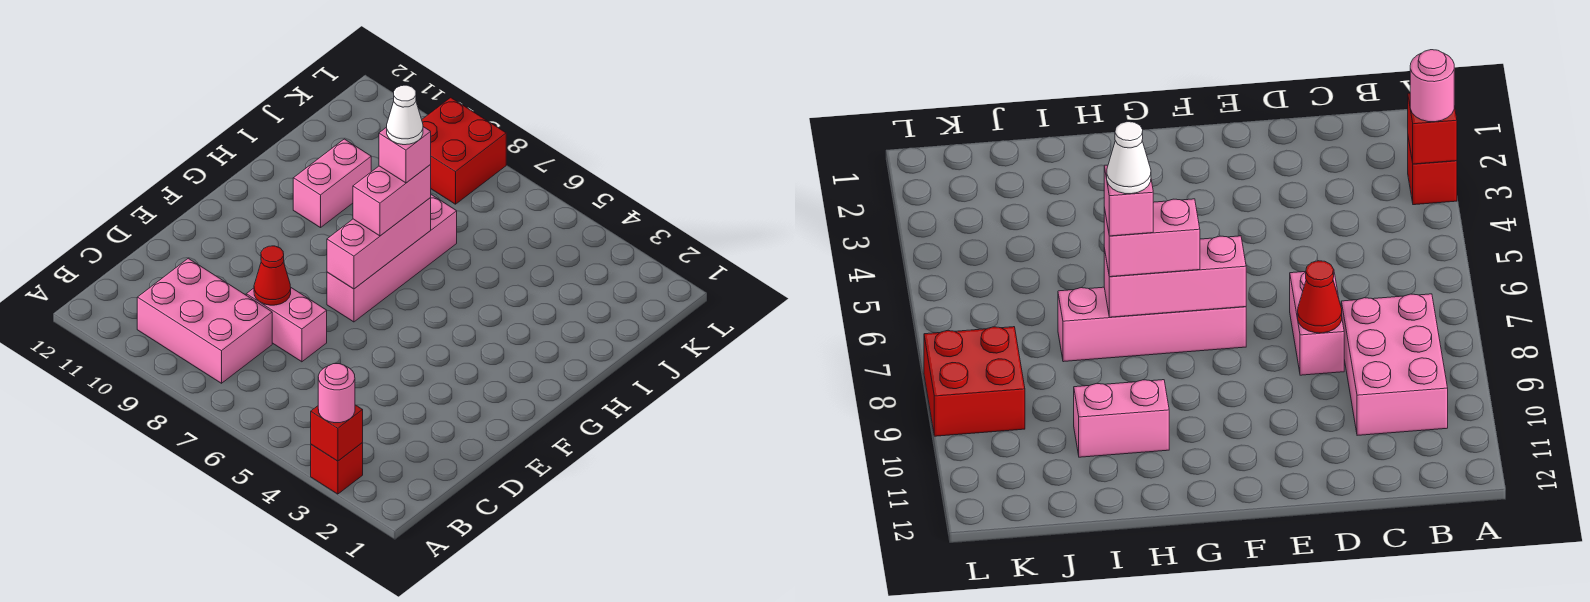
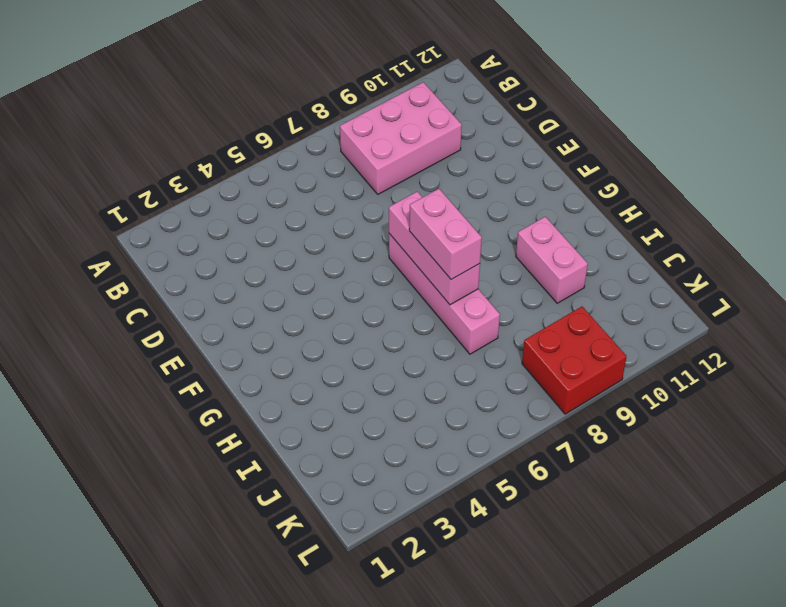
none -> red brick A3 level 1
none -> pink brick D7:D8 level 1
none -> red brick A3 level 2

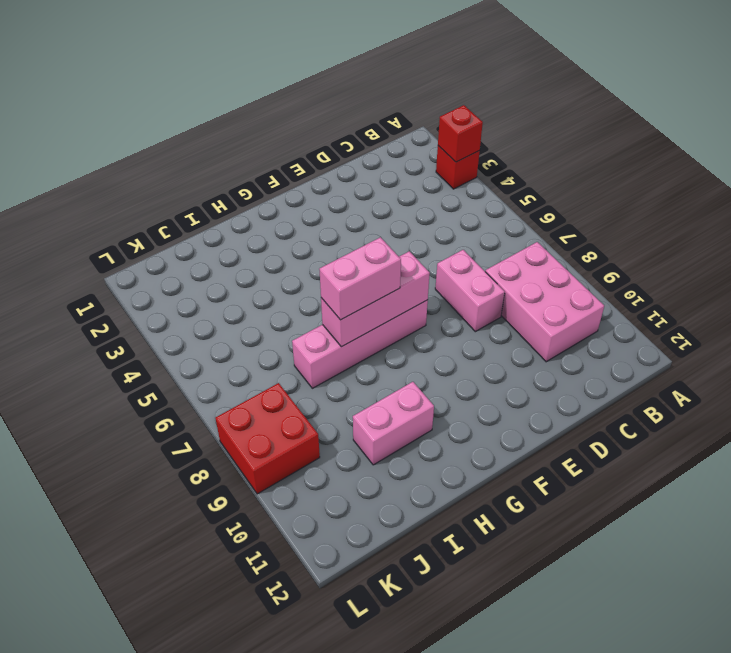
none -> red cone D8 level 2
none -> pink round brick A3 level 3
none -> pink brick H7 level 4

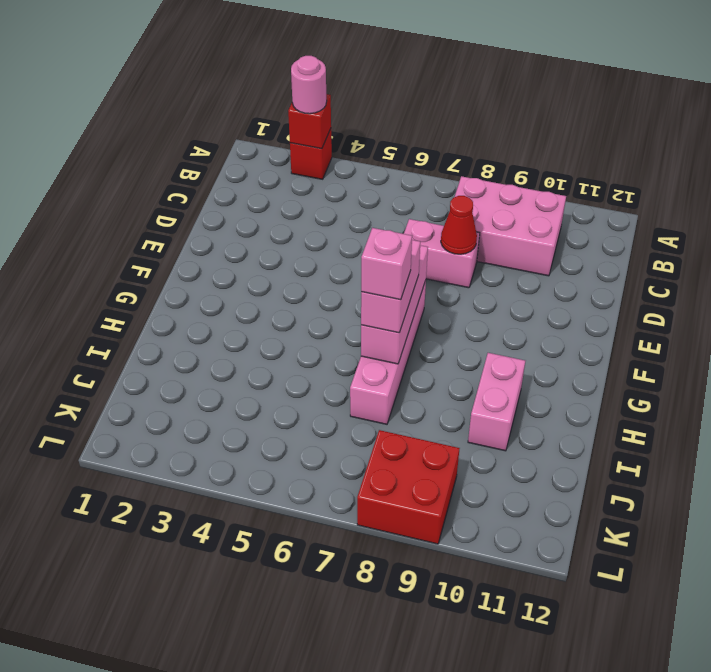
none -> white cone H7 level 5

